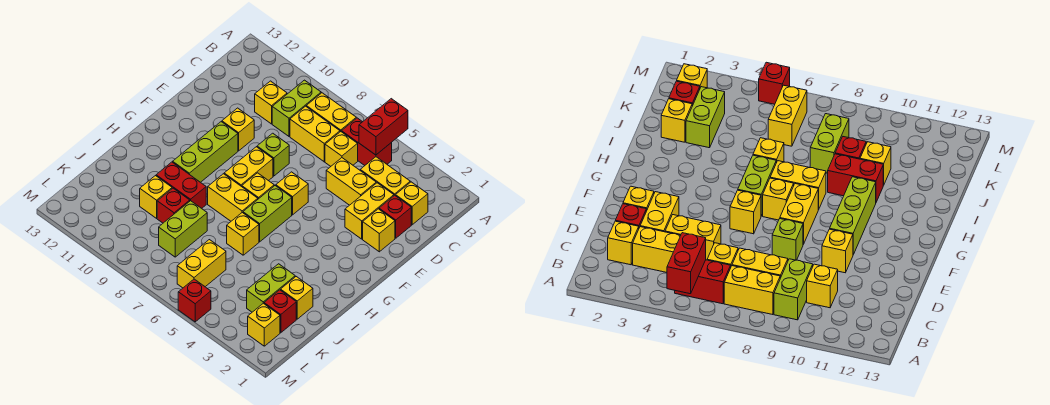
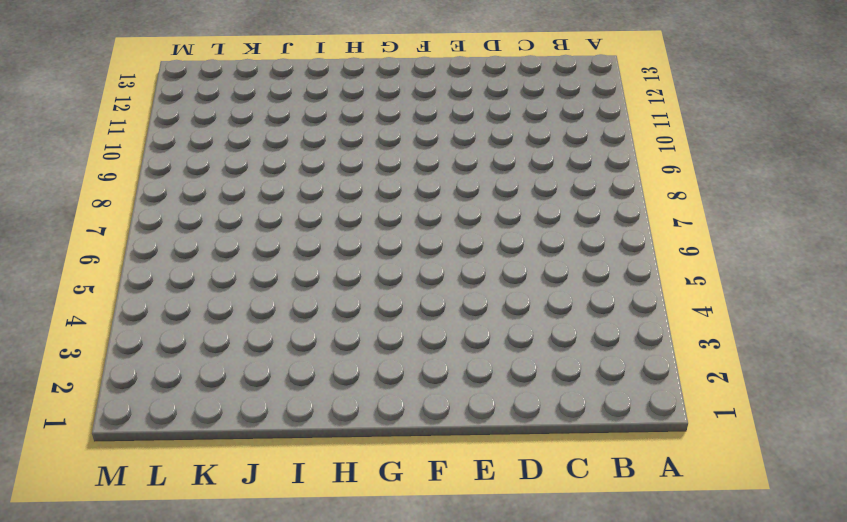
none -> red brick B5:B6 level 1
none -> yellow brick B7:B8 level 1
none -> lime brick B9:C9 level 1
none -> yellow brick C2 level 1

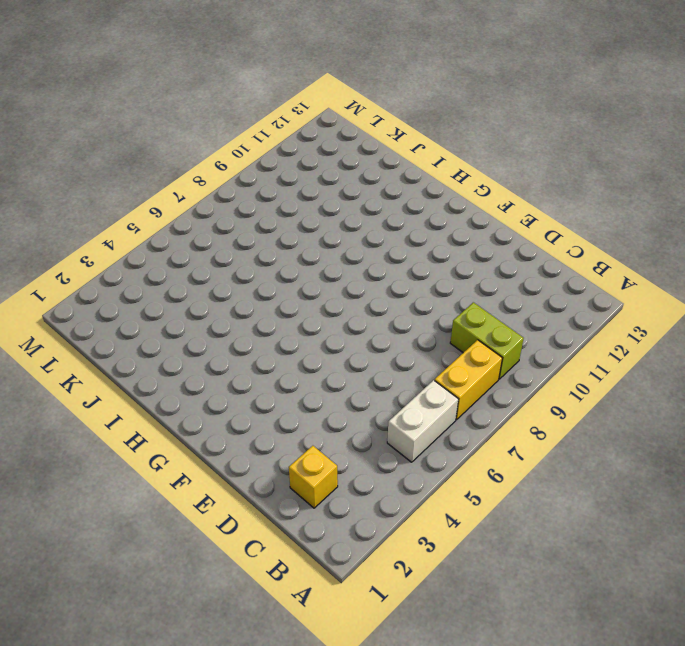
white brick B5:B6 level 1 -> red brick B5:B6 level 1
none -> yellow brick C3:C4 level 1
none -> yellow brick C6 level 1
none -> yellow brick C7:C8 level 1
none -> yellow brick C10 level 1

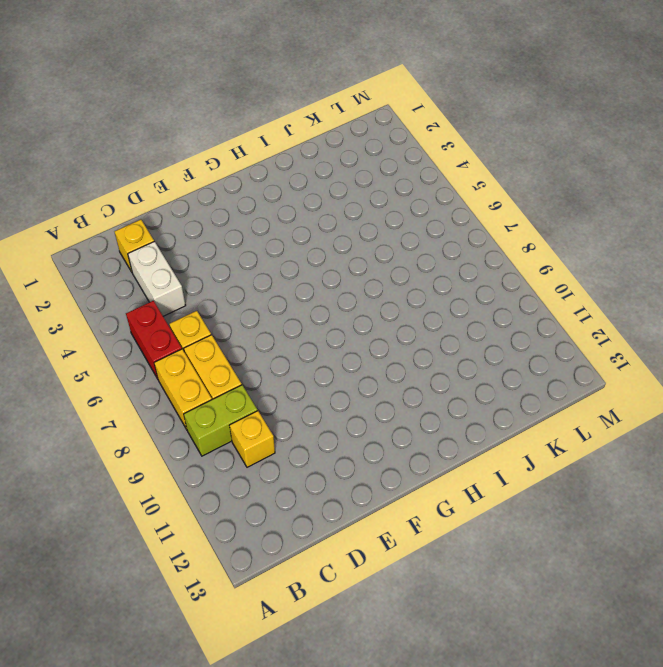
white brick C3:C4 level 1 -> yellow brick C3:C4 level 1
none -> red brick D2 level 1
none -> yellow brick D3:E3 level 1
none -> yellow brick D4:D5 level 1
none -> yellow brick E2 level 1

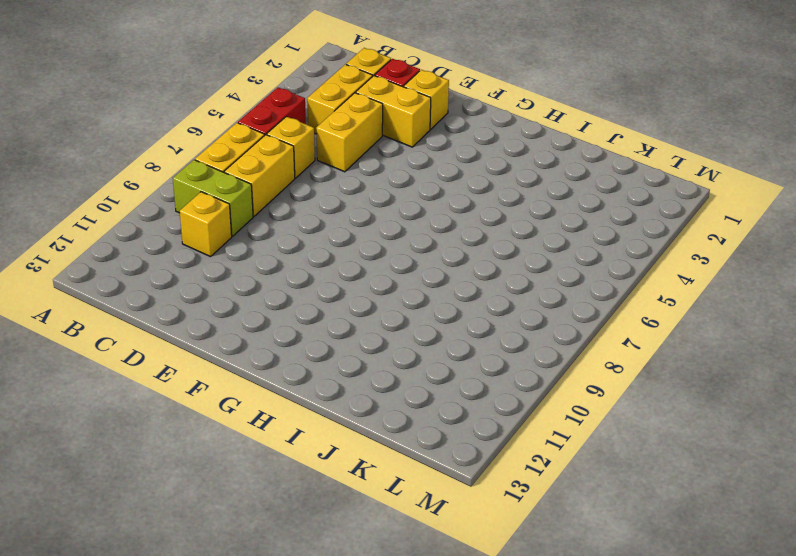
none -> lime brick E8 level 1
none -> yellow brick E10 level 1
none -> yellow brick F6 level 1
none -> yellow brick F8:G8 level 1

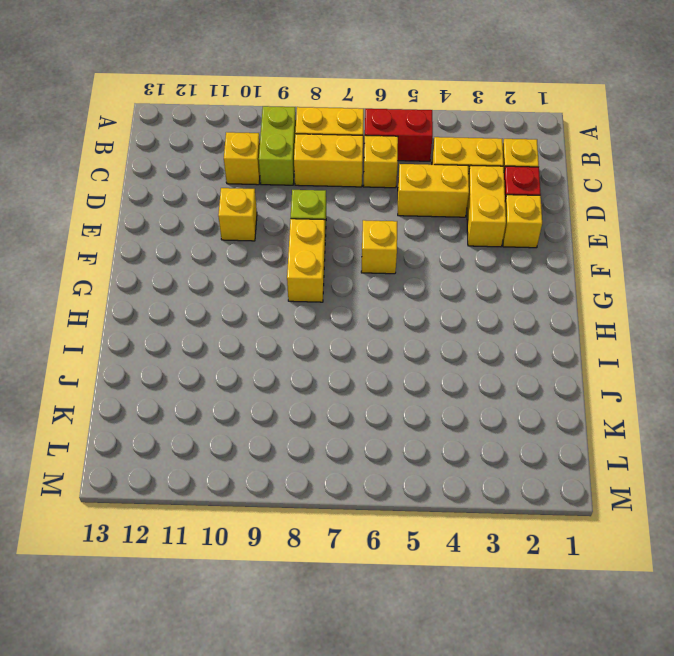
none -> lime brick F10:H10 level 1
none -> lime brick G6:H6 level 1
none -> yellow brick G7 level 1
none -> yellow brick H7:H8 level 1

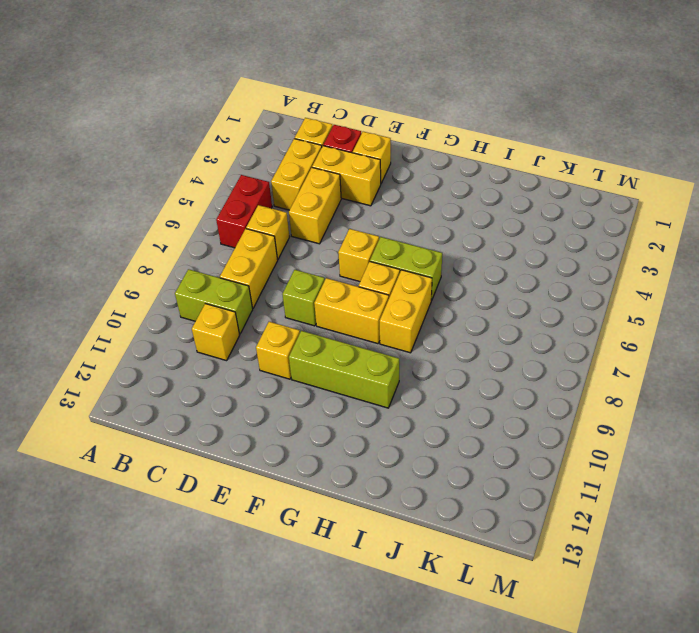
none -> yellow brick B7:B8 level 1
none -> yellow brick I6 level 1
none -> red brick I9:I10 level 1
none -> yellow brick J2 level 1

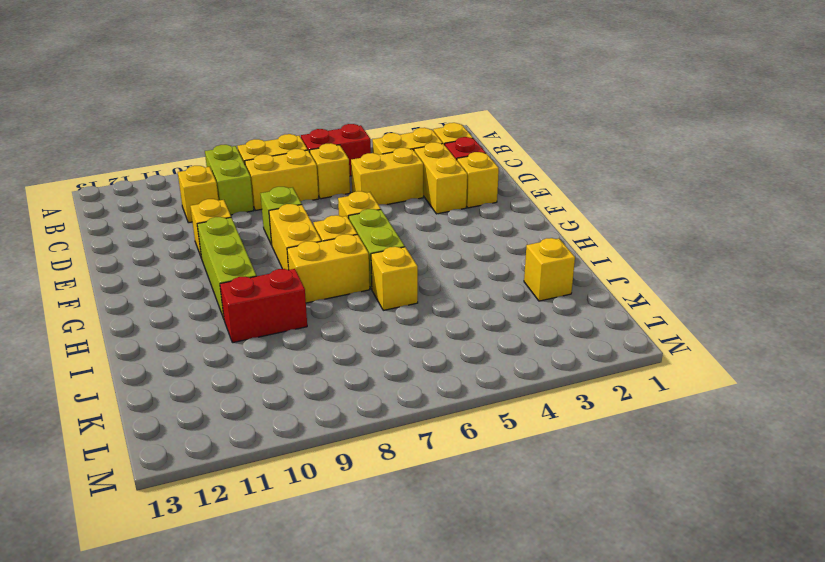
none -> lime brick J3:K3 level 1
none -> lime brick J8:K8 level 1
none -> red brick J9 level 1
none -> yellow brick J10 level 1

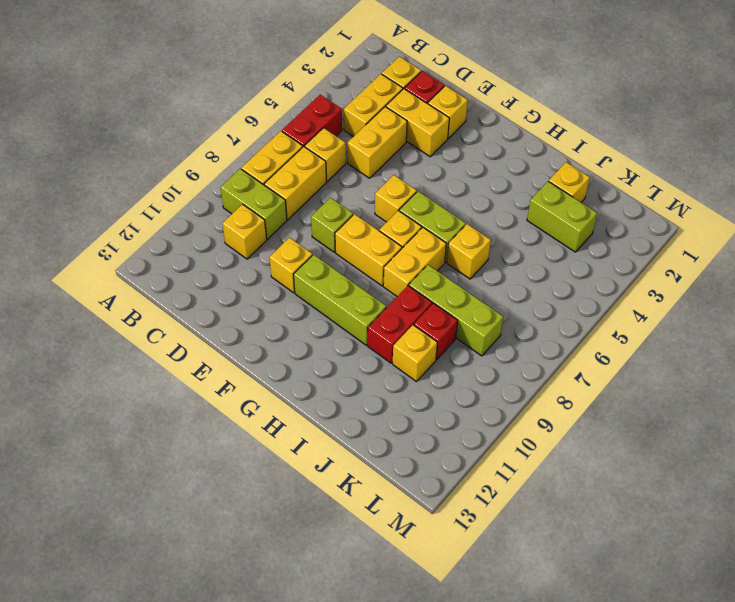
lime brick I8:K8 level 1 -> lime brick J8:K8 level 1
none -> red brick K2 level 1
none -> yellow brick K6:L6 level 1
none -> yellow brick L2 level 1
none -> red brick M5 level 1

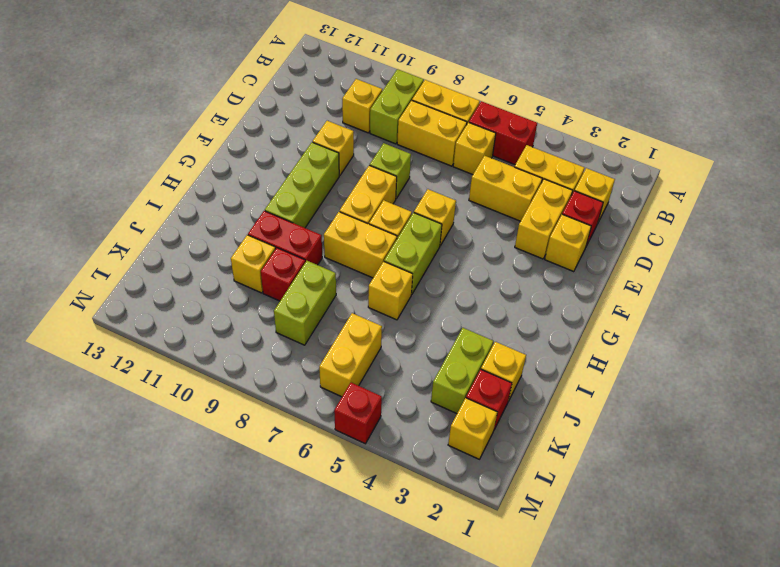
none -> red brick A5:B5 level 2

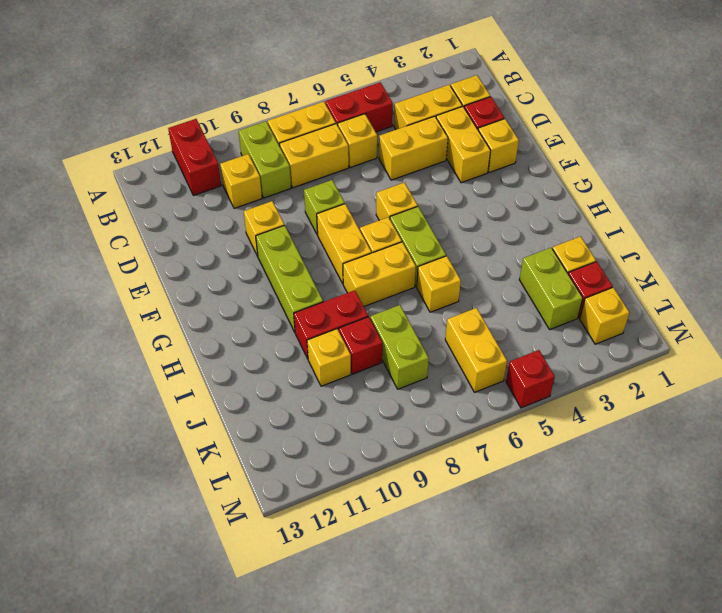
red brick A11:B11 level 1 -> red brick A5:B5 level 2

